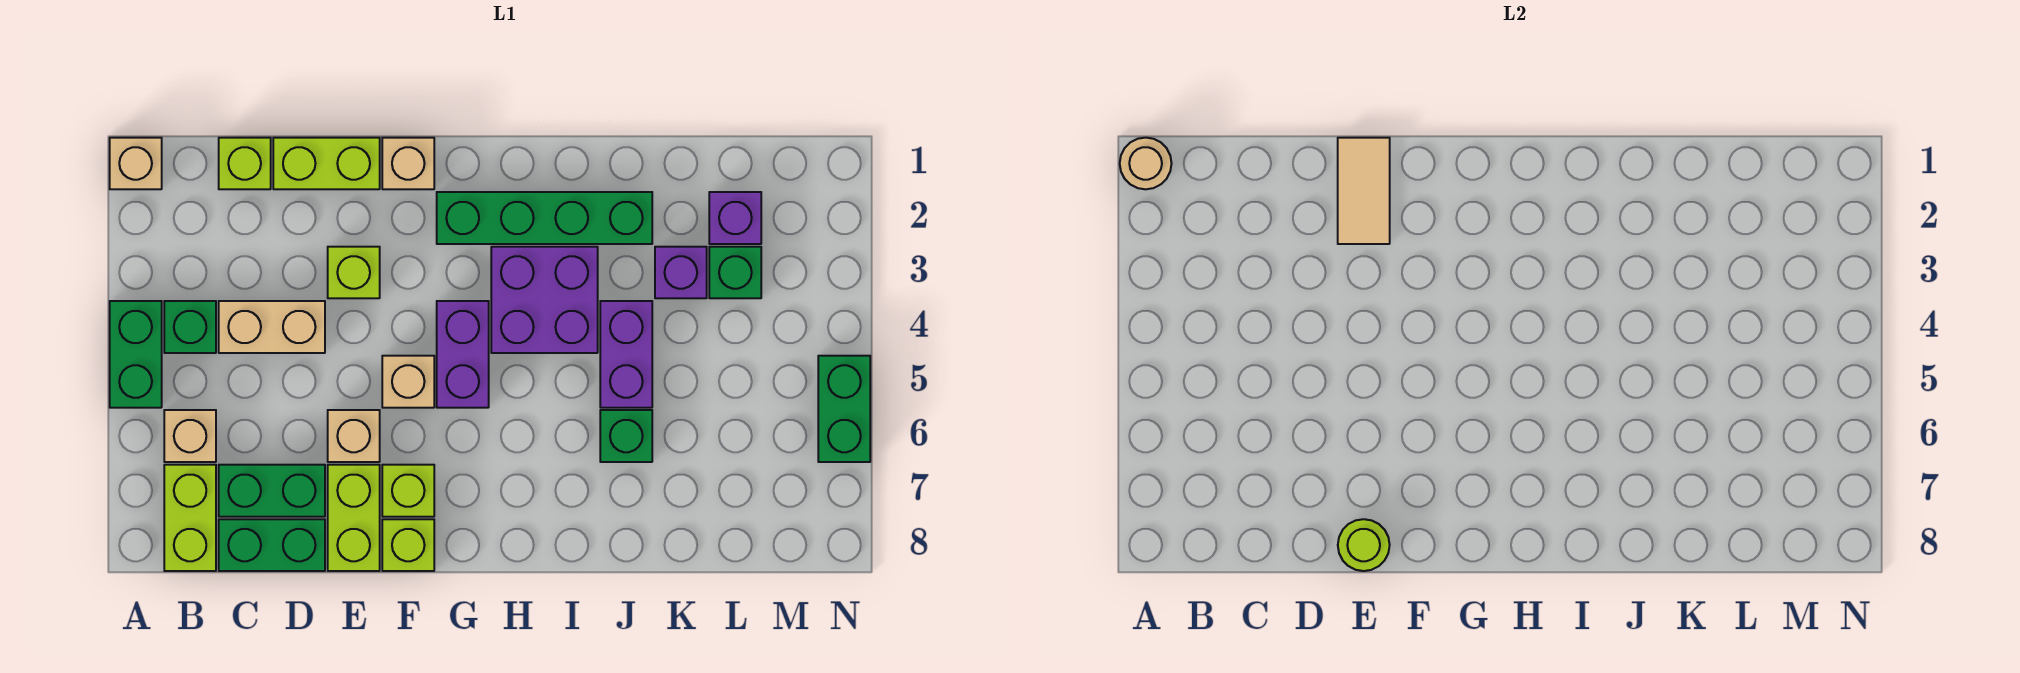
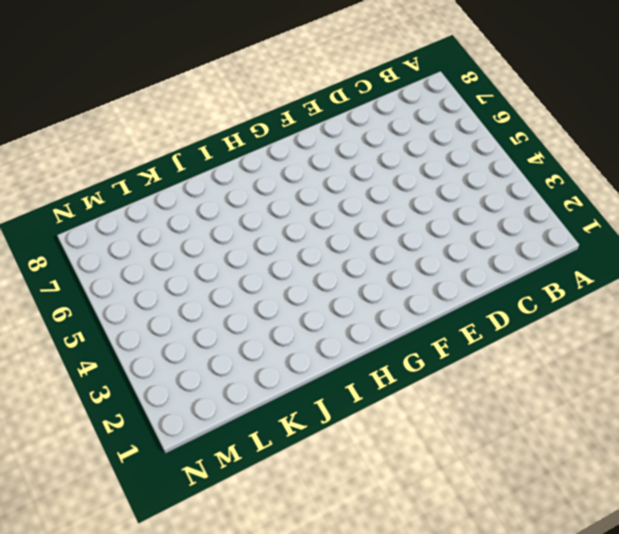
none -> tan brick A1 level 1
none -> green brick A4:A5 level 1
none -> green brick B4 level 1

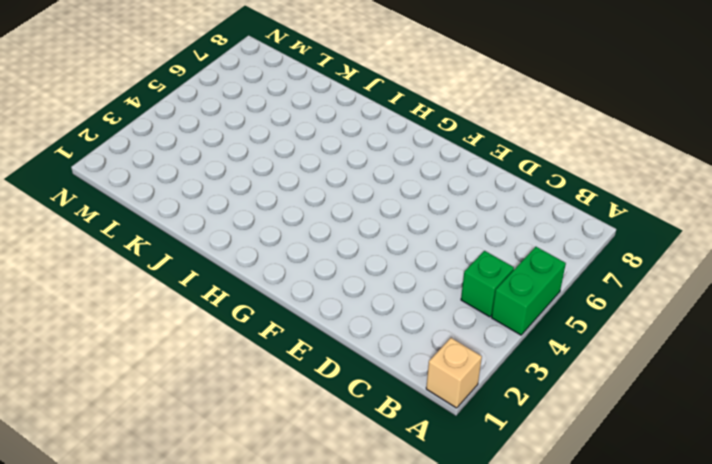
none -> tan brick B6 level 1
none -> lime brick B7:B8 level 1
none -> lime brick C1 level 1

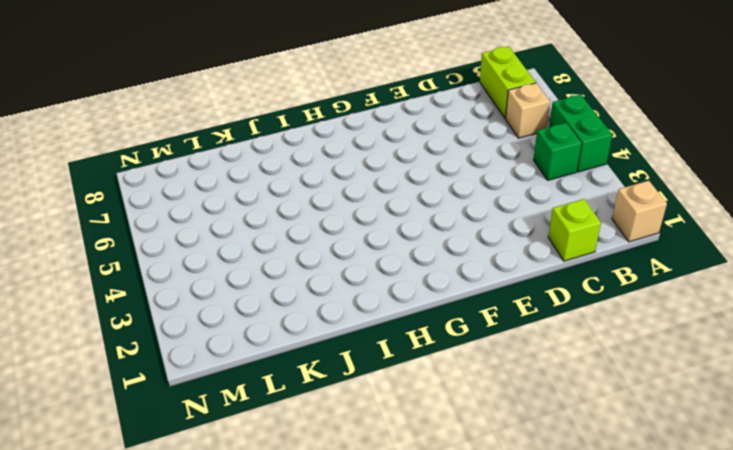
none -> tan brick C4:D4 level 1
none -> green brick C7:D7 level 1
none -> green brick C8:D8 level 1

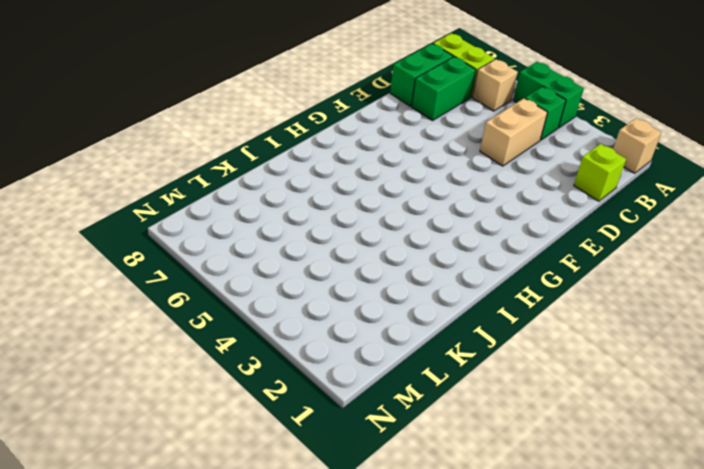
none -> lime brick D1:E1 level 1
none -> lime brick E3 level 1
none -> tan brick E6 level 1

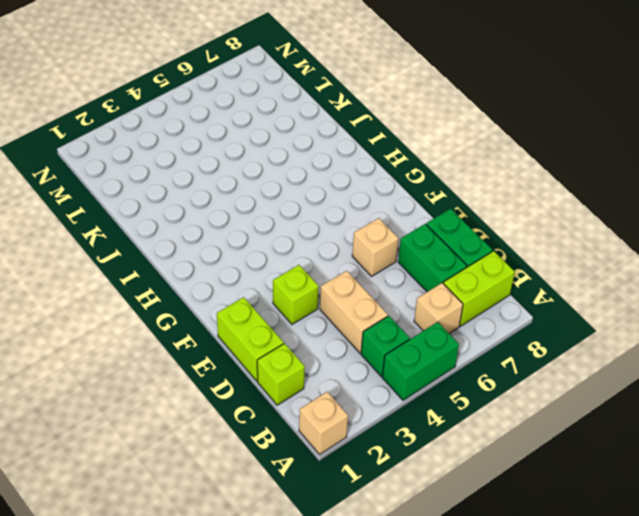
none -> lime brick E7:E8 level 1
none -> tan brick F1 level 1
none -> tan brick F5 level 1

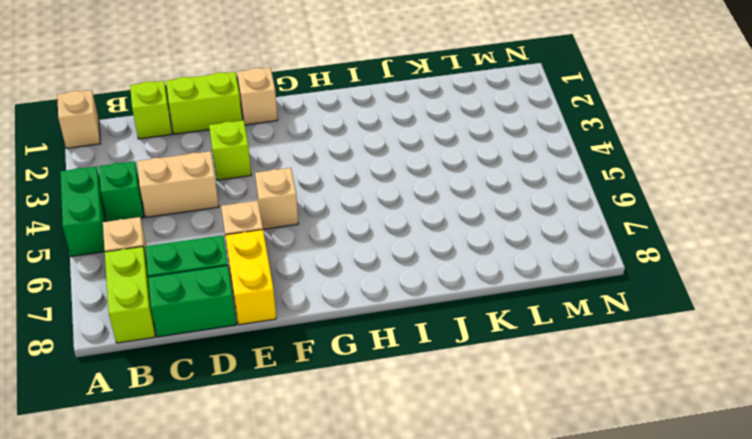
yellow brick E7:E8 level 1 -> lime brick E7:E8 level 1
none -> lime brick F7 level 1
none -> lime brick F8 level 1
none -> green brick G2:J2 level 1

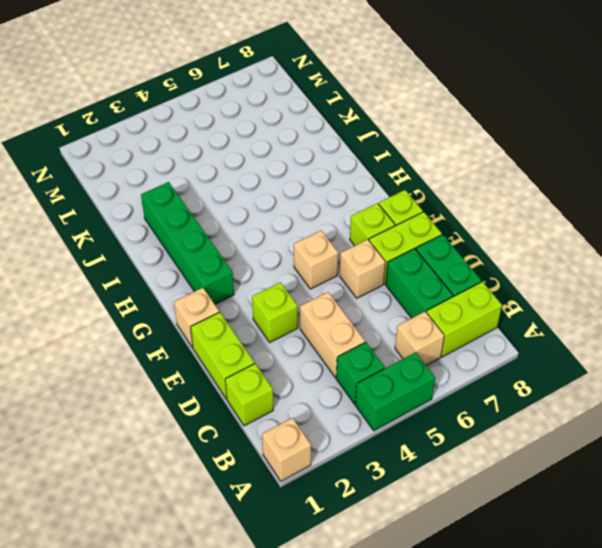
none -> purple brick G4:G5 level 1
none -> purple brick H3:I4 level 1
none -> purple brick J4:J5 level 1

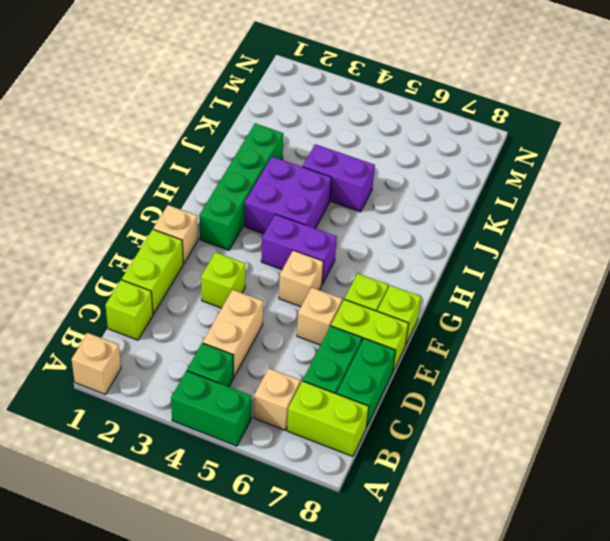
none -> green brick J6 level 1
none -> purple brick K3 level 1
none -> purple brick L2 level 1

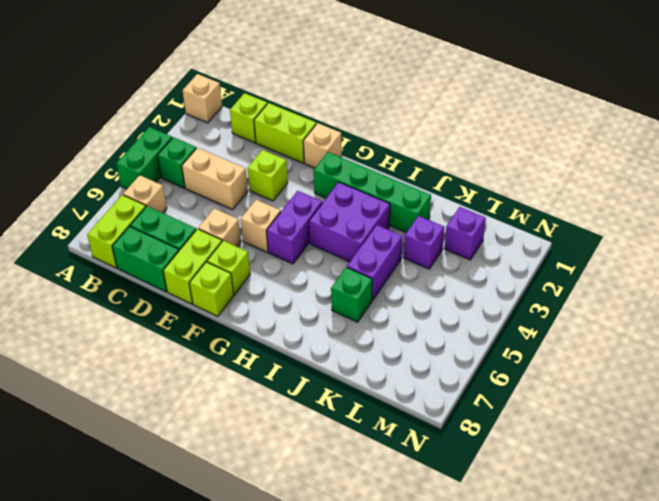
none -> green brick L3 level 1
none -> green brick N5:N6 level 1
none -> tan round brick A1 level 2

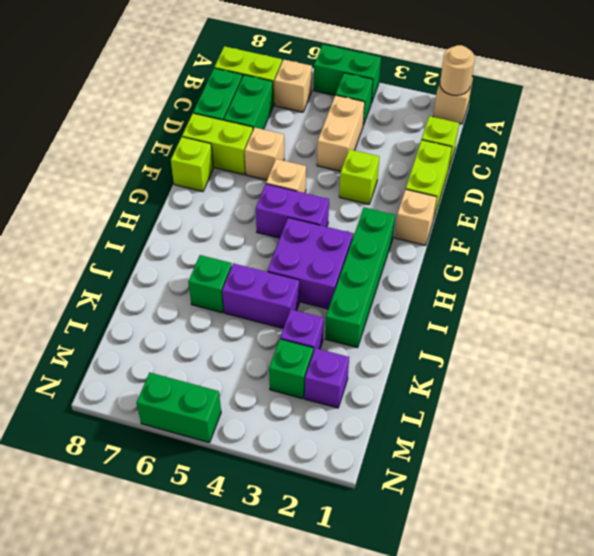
none -> lime brick F7 level 1
none -> tan tile E1:E2 level 2
none -> lime round brick E8 level 2

